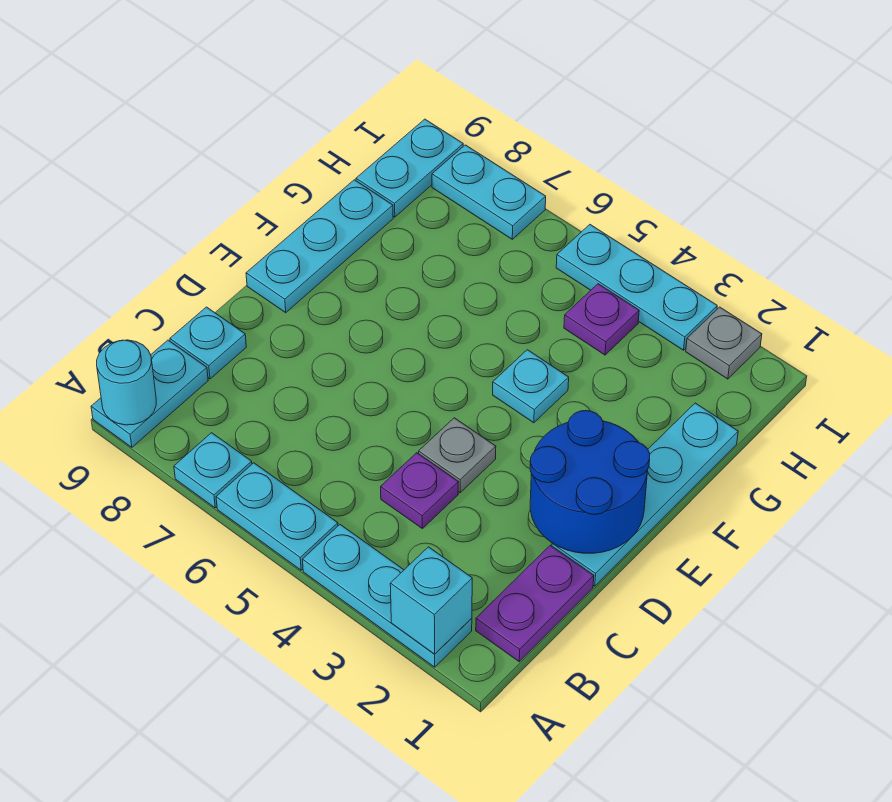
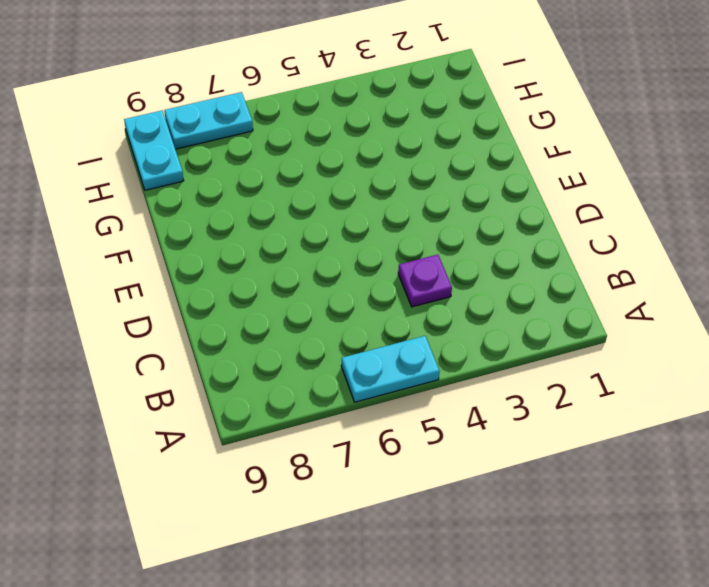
none -> cyan plate A2:A4 level 1
none -> cyan plate A7 level 1
none -> cyan plate A9:B9 level 1

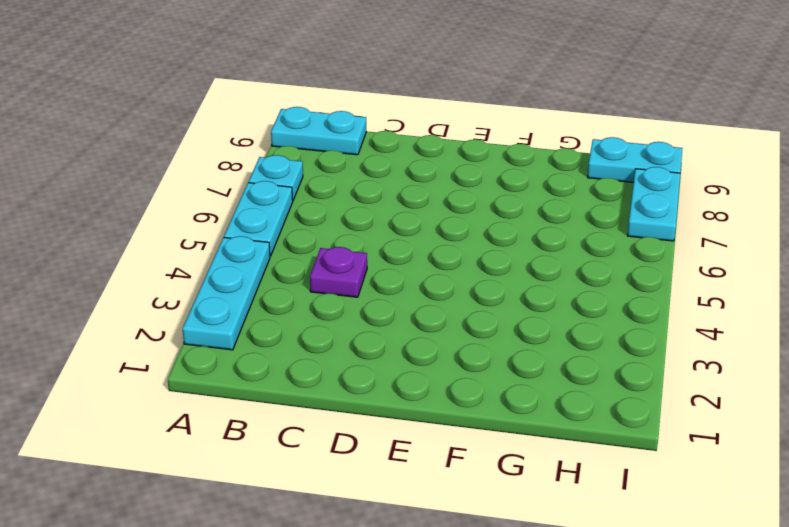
none -> purple plate B1:C1 level 1
none -> cyan plate C9 level 1
none -> cyan plate D1:G1 level 1

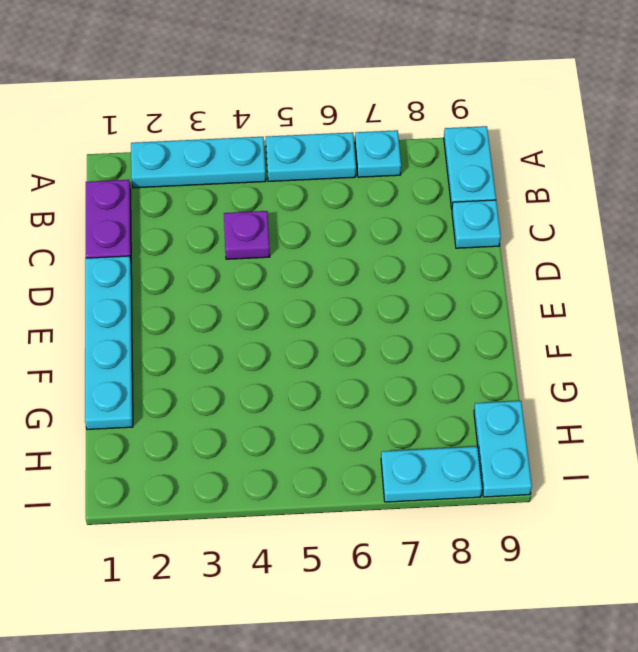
none -> grey plate D4 level 1
none -> cyan plate E9:G9 level 1
none -> cyan plate F4 level 1

